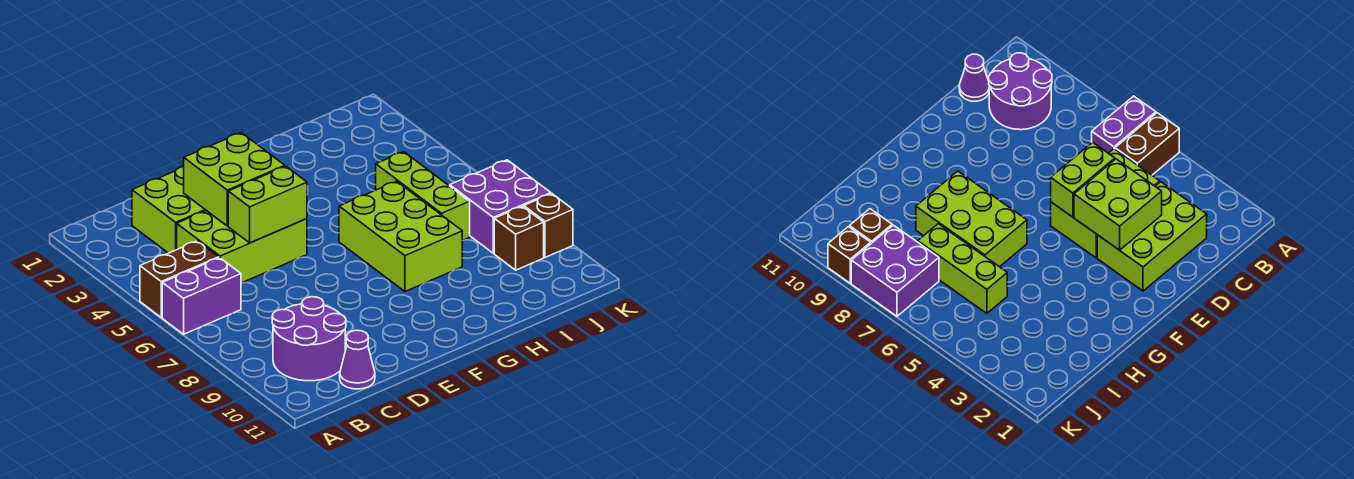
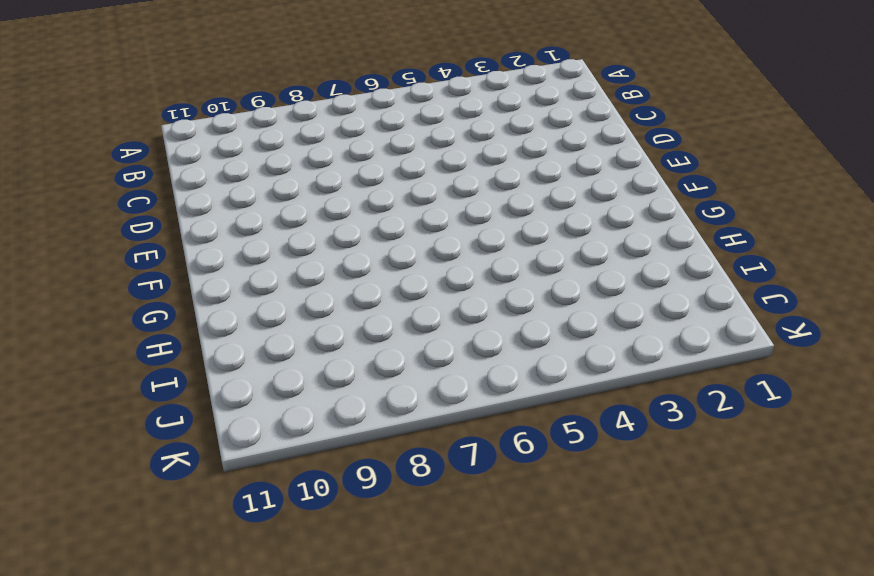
none -> brown brick A5:B5 level 1
none -> purple brick A6:B6 level 1
none -> purple round brick B9:C10 level 1

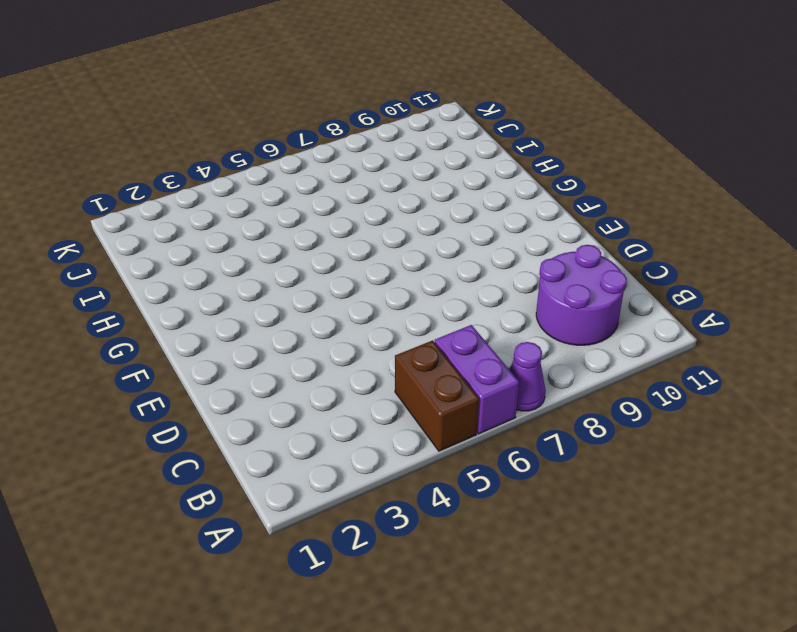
purple cone A7 level 1 -> purple cone C11 level 1
none -> lime brick C2:E3 level 1
none -> lime brick C4:E5 level 1
none -> lime brick G6:H8 level 1

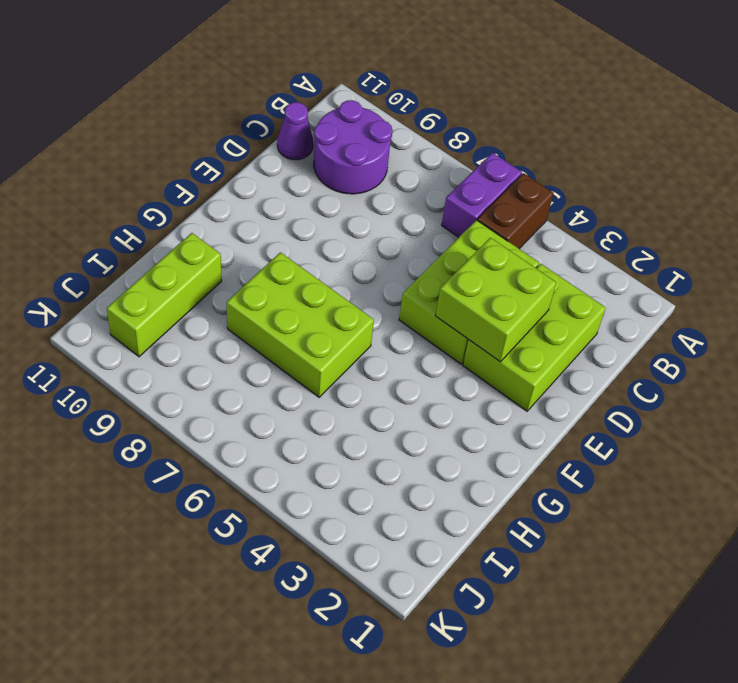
lime brick H10:J10 level 1 -> lime brick I5:I7 level 1
none -> purple brick J7:K8 level 1
none -> brown brick J9 level 1
none -> brown brick K9 level 1

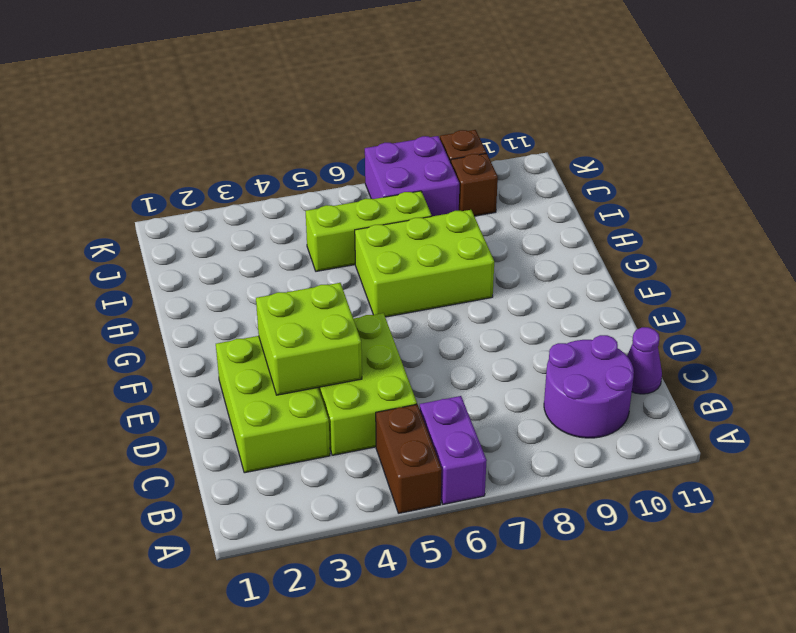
none -> lime brick D5:E5 level 2

